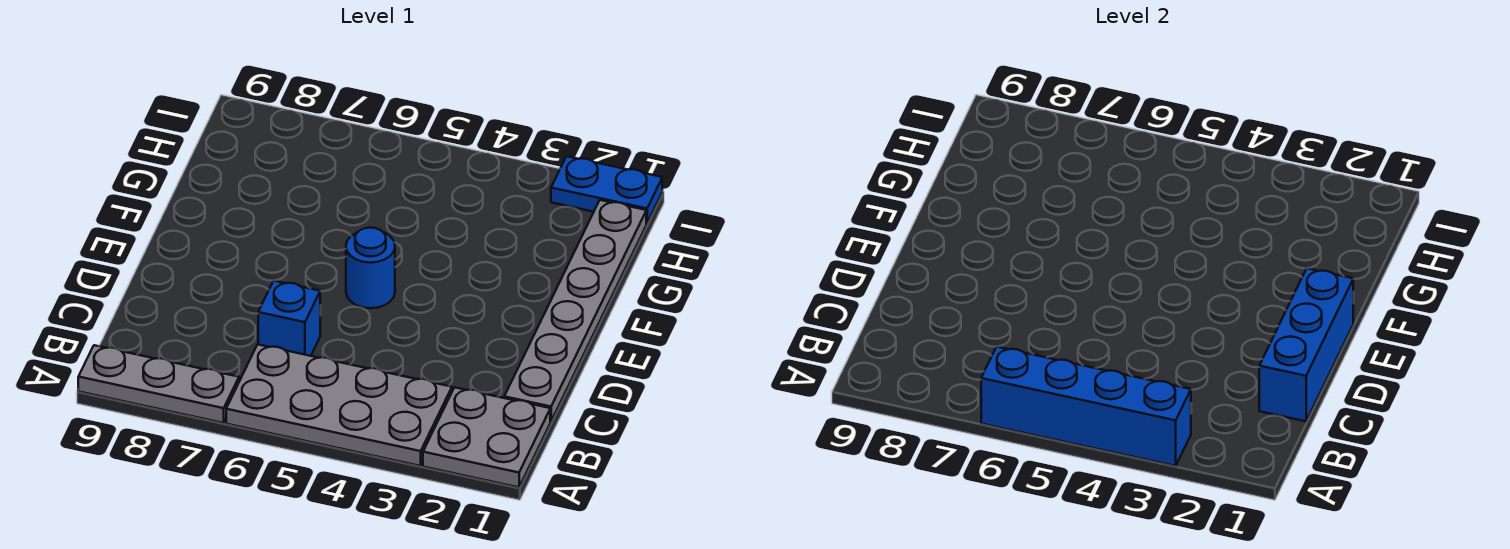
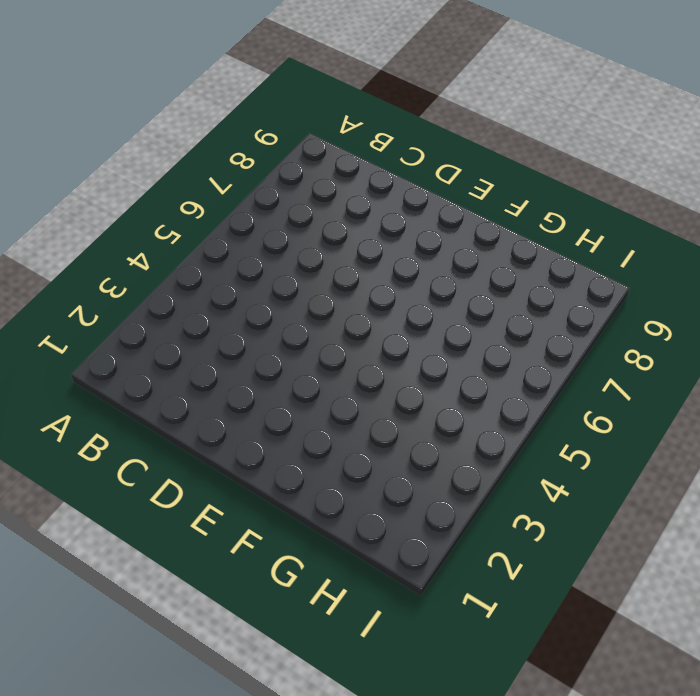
none -> grey plate A1:B2 level 1
none -> grey plate A3:B6 level 1

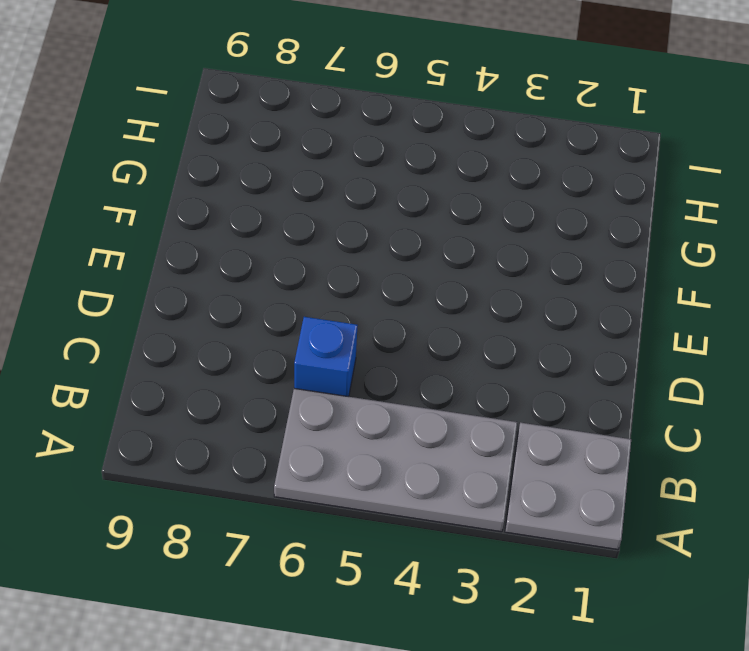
none -> grey plate A7:A9 level 1
none -> grey plate C1:H1 level 1

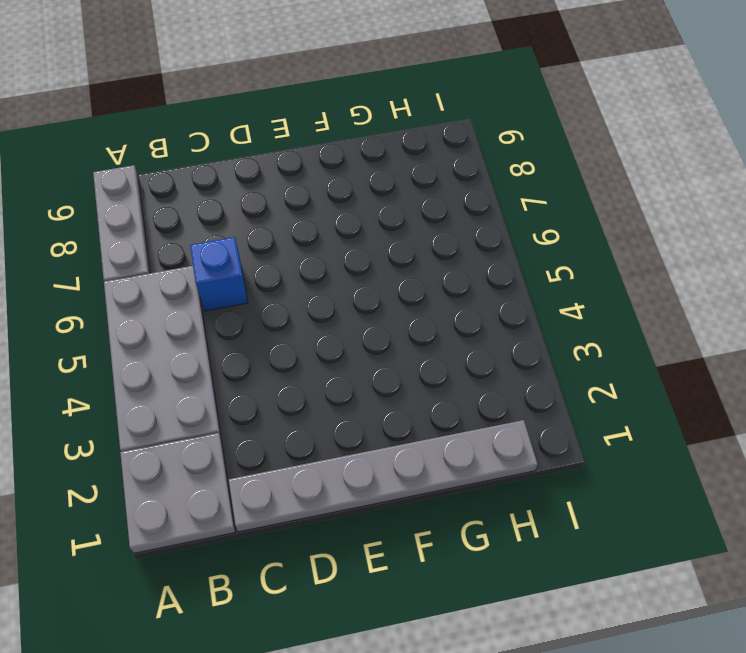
none -> blue round brick E5 level 1
none -> blue plate I1:I2 level 1

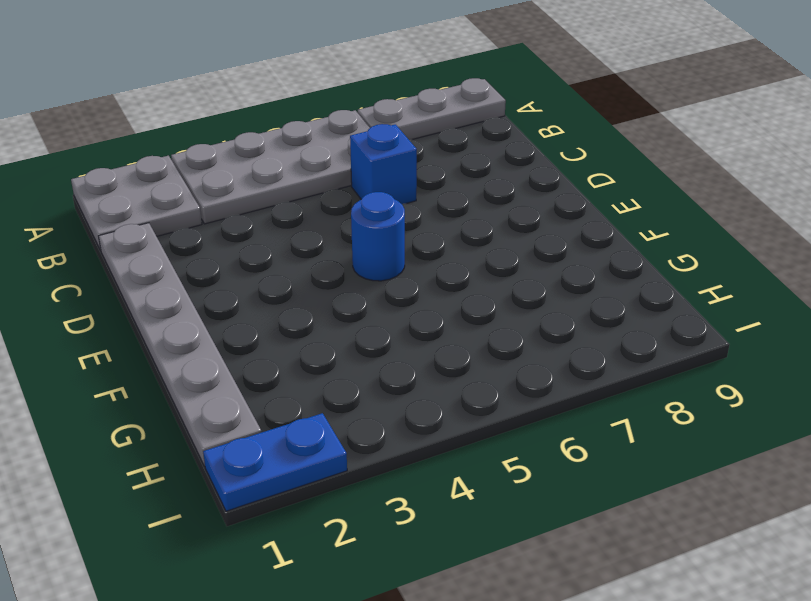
none -> blue brick A3:A6 level 2
none -> blue brick C1:E1 level 2

